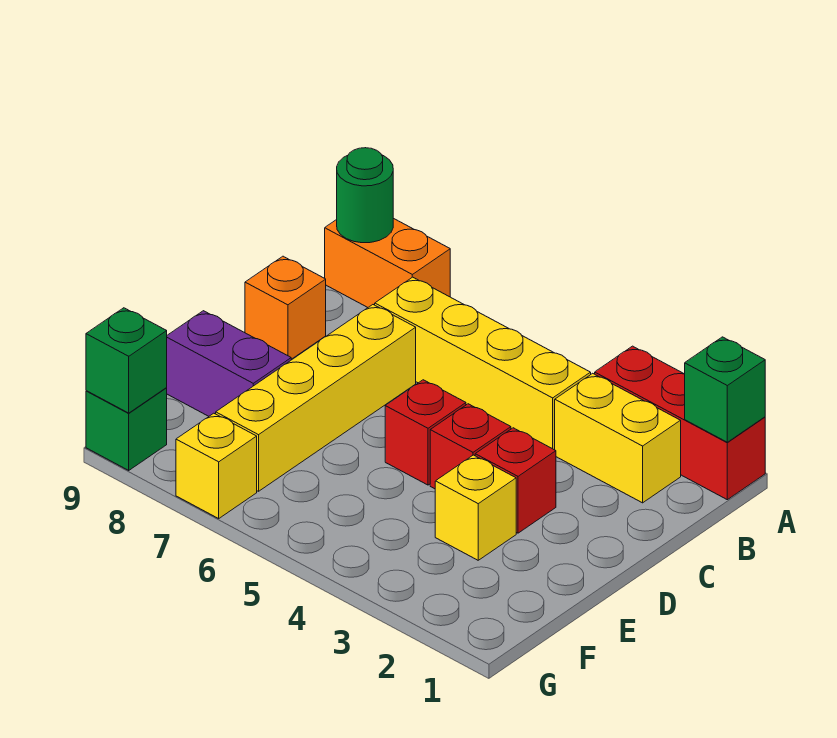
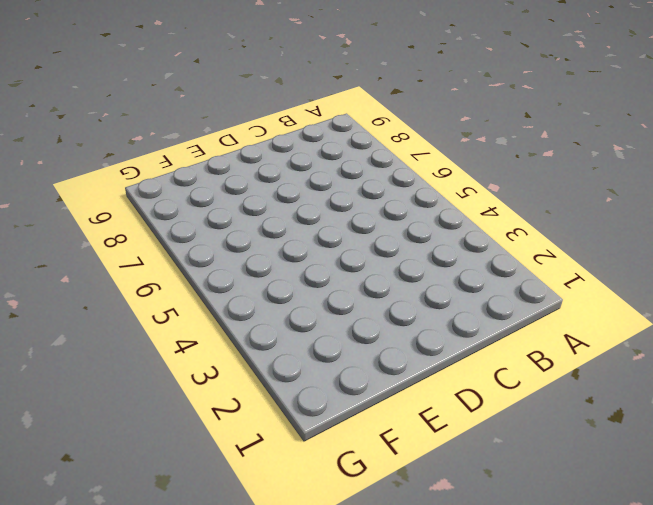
none -> red brick A1:A3 level 1
none -> orange brick A8:A9 level 1
none -> yellow brick B2:B3 level 1

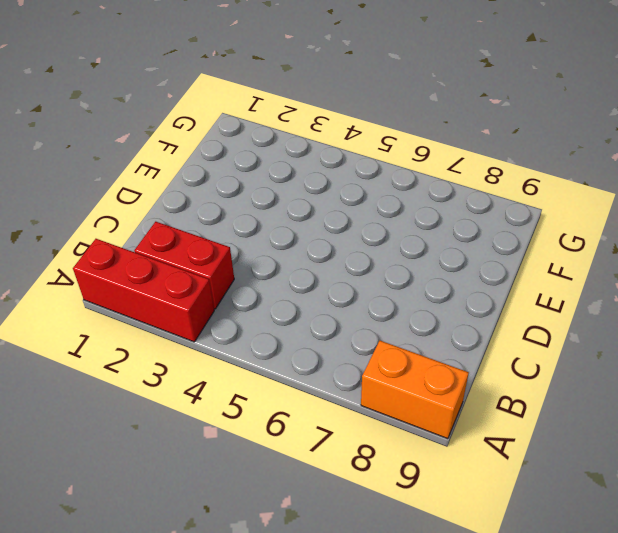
red brick B2:B3 level 1 -> yellow brick B2:B3 level 1
none -> yellow brick B4:B7 level 1
none -> yellow brick C7:F7 level 1
none -> orange brick C9 level 1

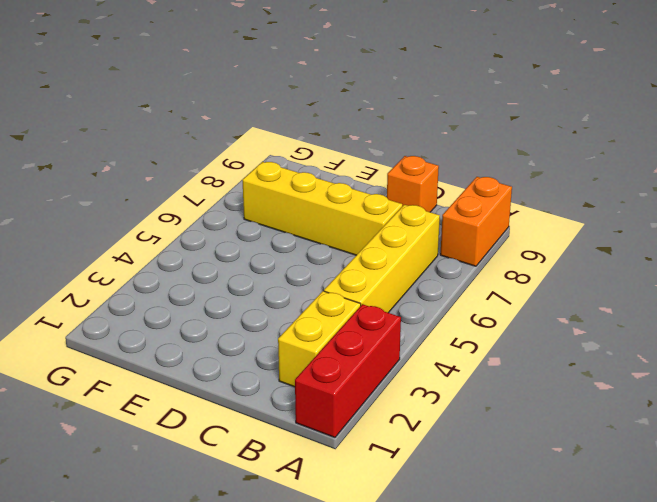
none -> red brick D3 level 1
none -> red brick D4 level 1
none -> red brick D5 level 1

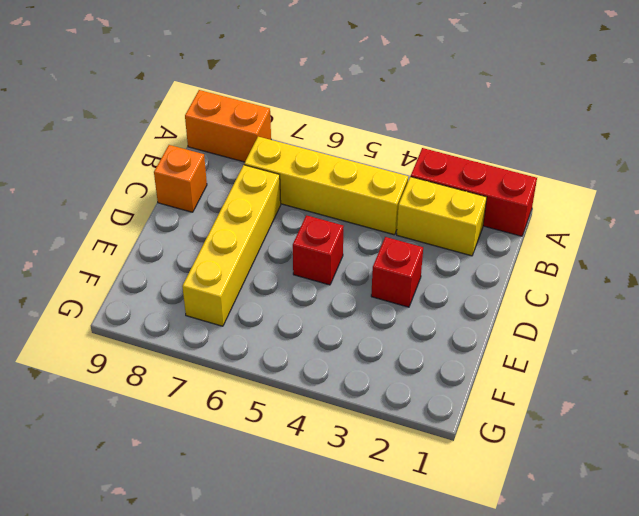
none -> red brick D4 level 1
none -> yellow brick E3 level 1
none -> purple brick E8:E9 level 1

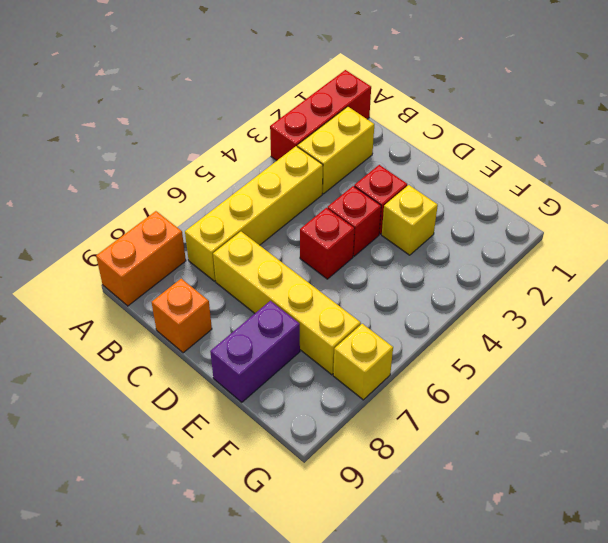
none -> green brick G9 level 1
none -> green brick A1 level 2
none -> green round brick A9 level 2

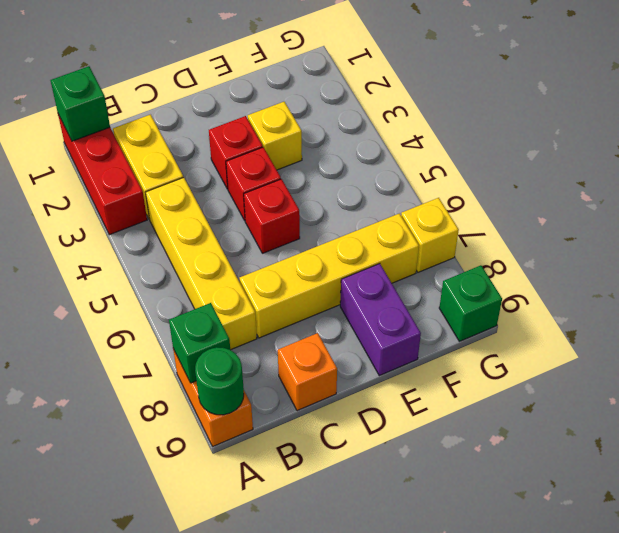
green brick A8 level 2 -> green brick G9 level 2

